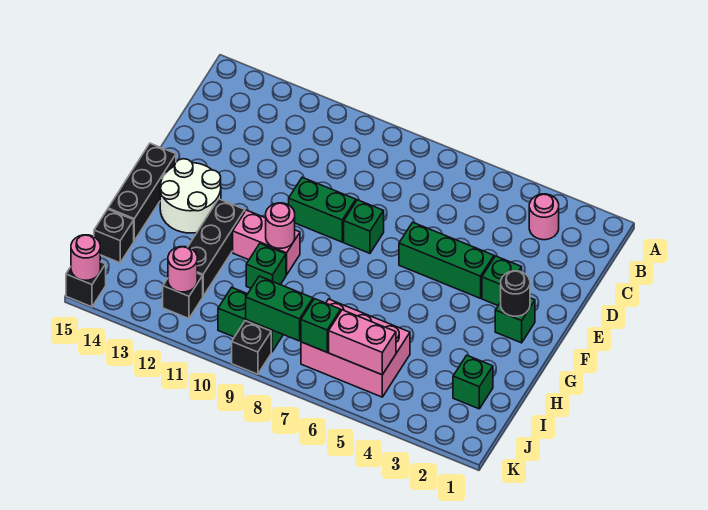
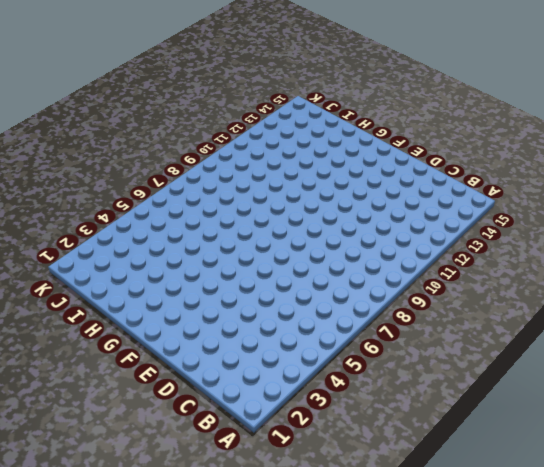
none -> pink round brick B3 level 1
none -> green brick E3 level 1
none -> green brick E4:E6 level 1

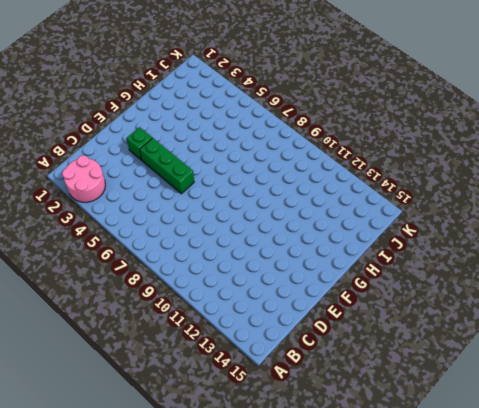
pink round brick A2:B3 level 1 -> pink round brick B3 level 1
none -> green brick E8 level 1
none -> green brick E9:E10 level 1
none -> green brick F2 level 1

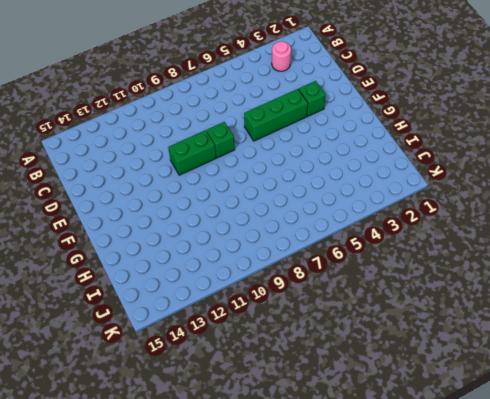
none -> green brick F2 level 1
none -> white round brick F13:G14 level 1
none -> black brick F15:H15 level 1

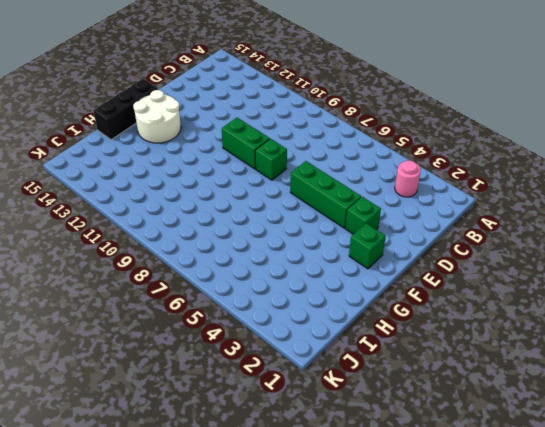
none -> pink brick G10:G11 level 1
none -> black brick G12:I12 level 1
none -> green brick H10 level 1

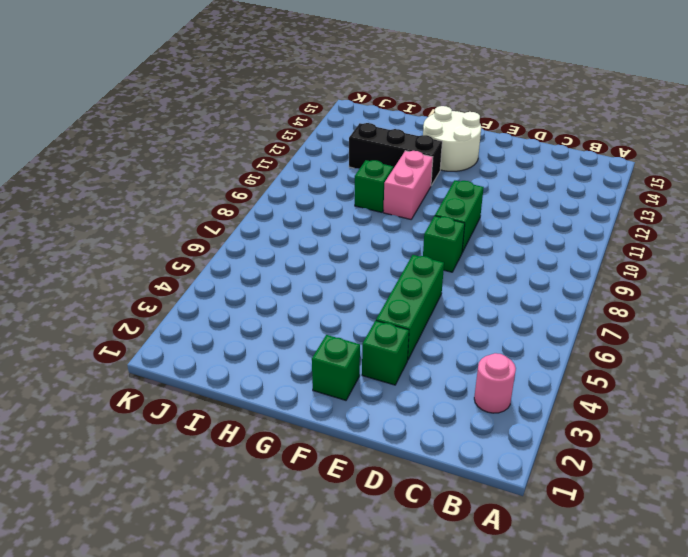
none -> black brick F15:H15 level 1
none -> green brick I2 level 1
none -> pink brick I5:J7 level 1

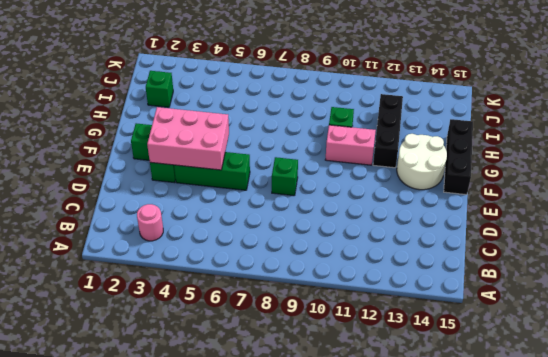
pink brick E3:F5 level 2 -> pink brick I5:J7 level 1
none -> green brick E9:E10 level 1
none -> black brick I15 level 1
none -> green brick J9:J10 level 1

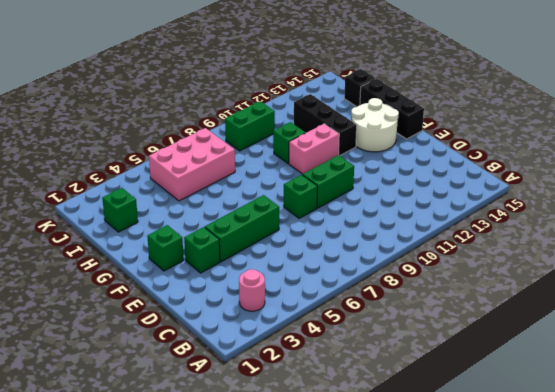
none -> black brick J12 level 1
none -> black brick K9 level 1
none -> black brick K15 level 1

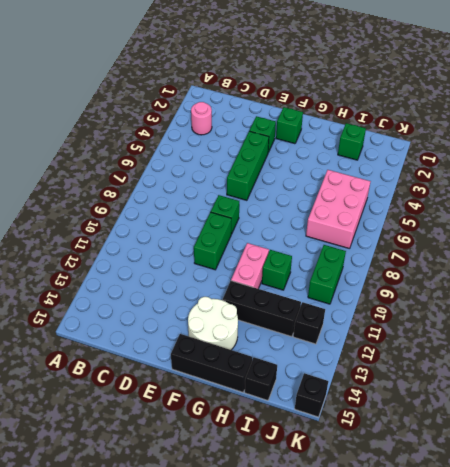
none -> black brick K9 level 1
none -> black round brick F2 level 2
none -> pink round brick G10 level 2

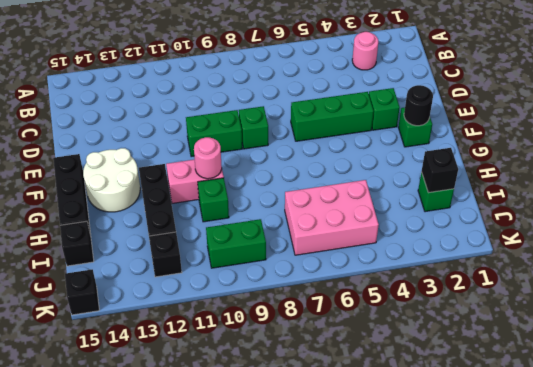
black brick I2 level 2 -> black brick K9 level 1
none -> pink brick J5:J6 level 2
none -> green brick J7 level 2
none -> green brick J8:J9 level 2

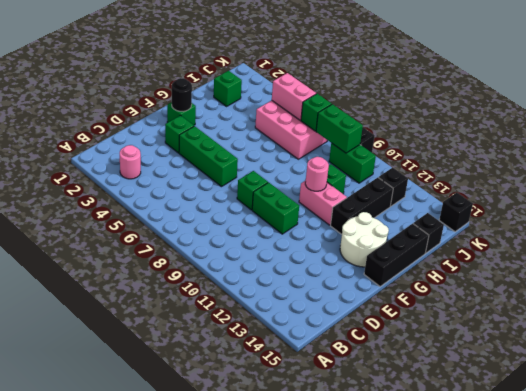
none -> pink round brick J12 level 2
none -> pink round brick K15 level 2

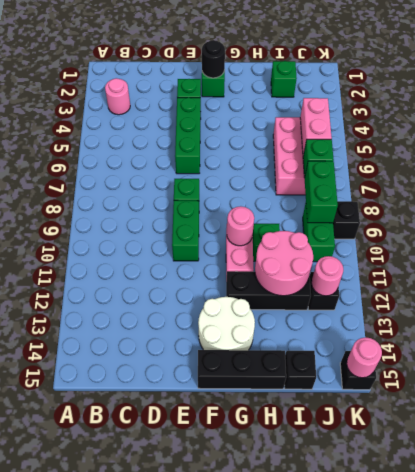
pink round brick H11:I12 level 2 -> none

